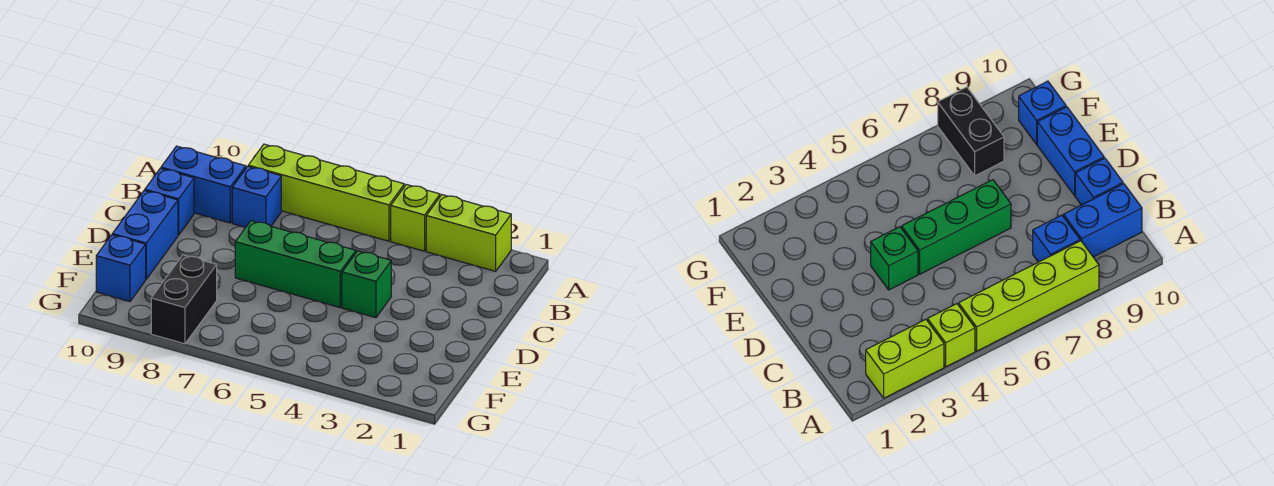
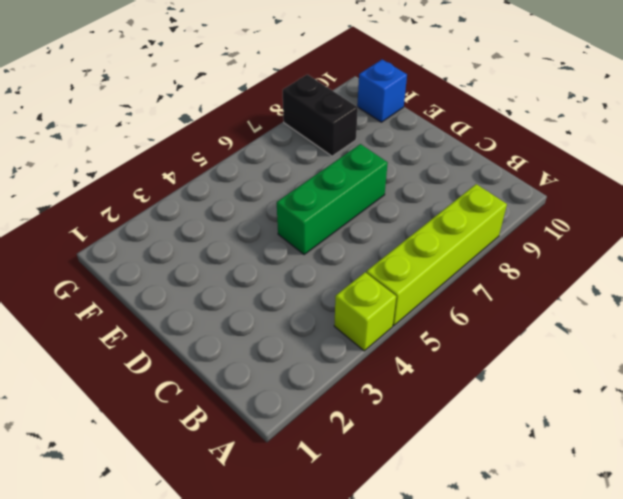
none -> lime brick A2:A3 level 1
none -> blue brick B8 level 1

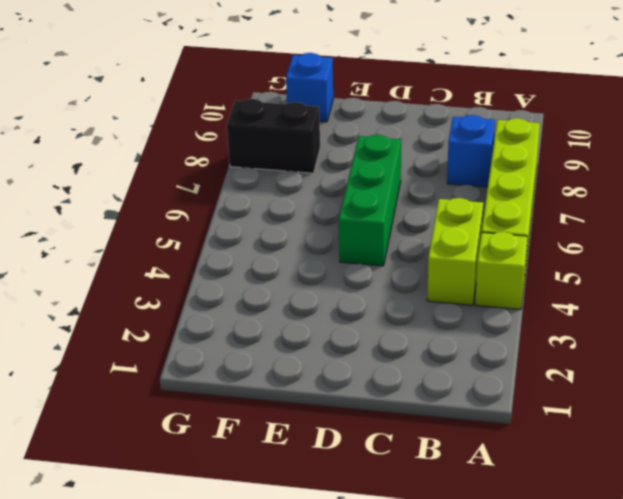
lime brick B4:B5 level 1 -> lime brick A2:A3 level 1
none -> blue brick B9:B10 level 1
none -> blue brick C10 level 1

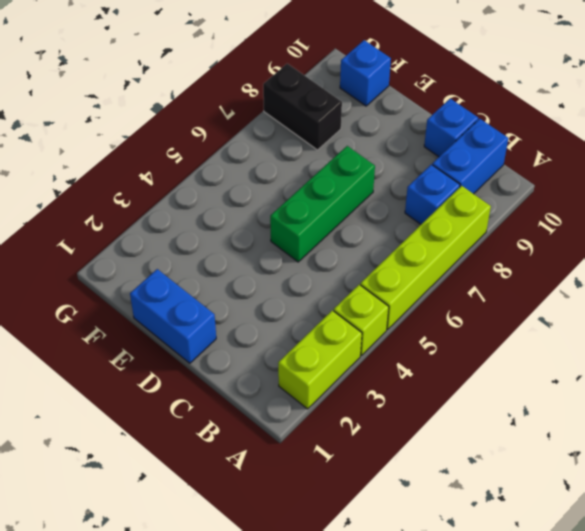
blue brick D1:E1 level 1 -> blue brick D10:E10 level 1
none -> green brick D4 level 1

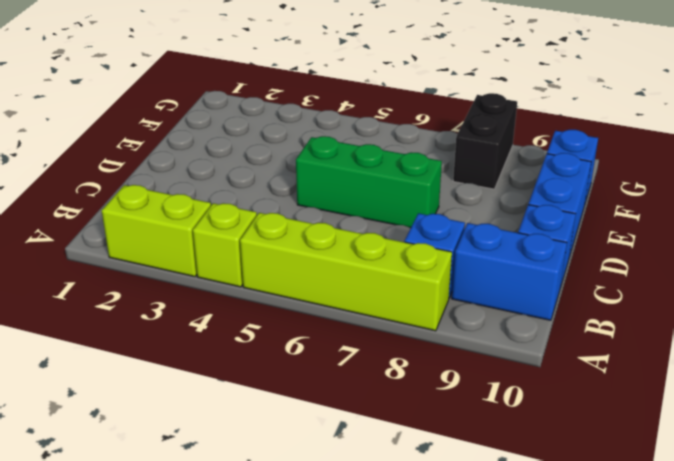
none -> green brick D4 level 1

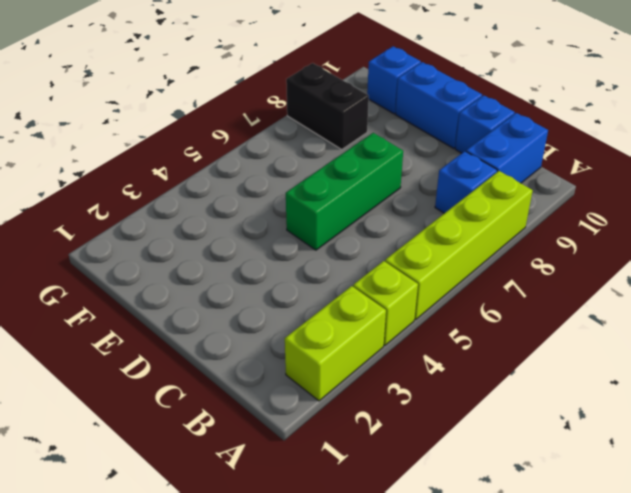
none -> green brick D4 level 1

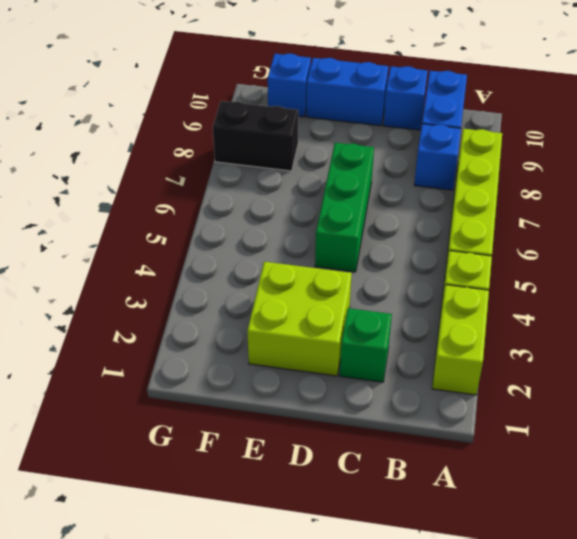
green brick C2 level 1 -> green brick D4 level 1
lime brick D2:E3 level 1 -> none

